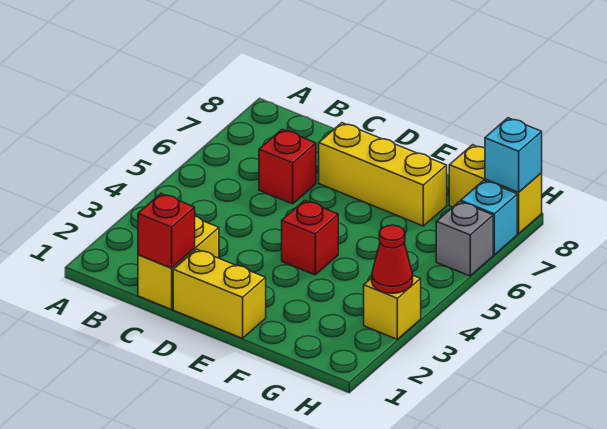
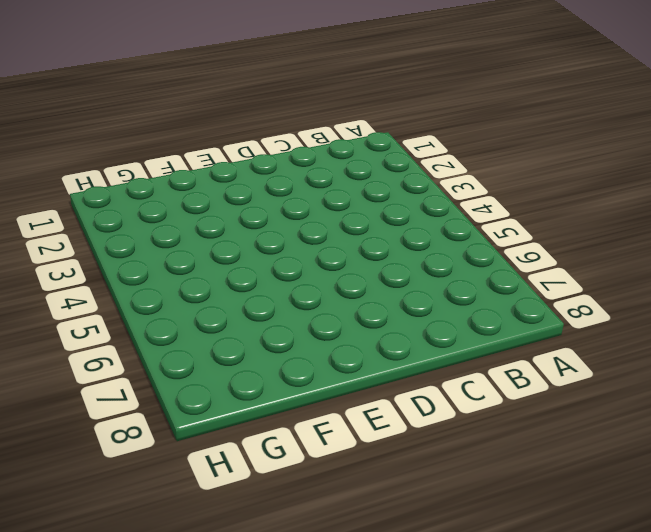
none -> yellow brick C1:C2 level 1
none -> red brick C6 level 1
none -> yellow brick D1:E1 level 1

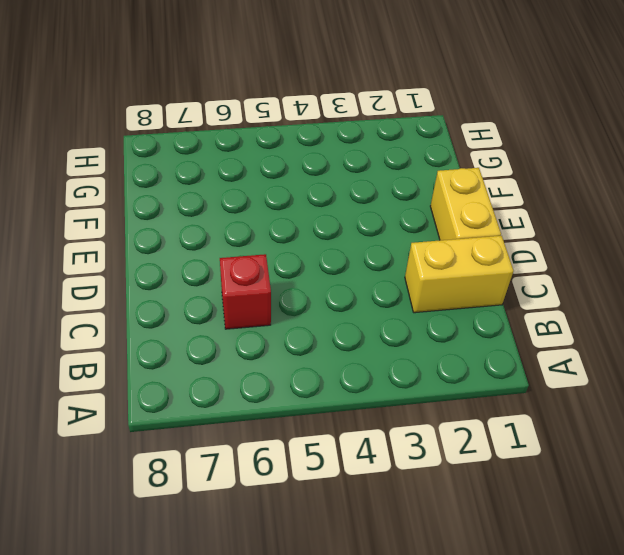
none -> yellow brick D7:F7 level 1
none -> red brick E4 level 1
none -> yellow brick G8:H8 level 1

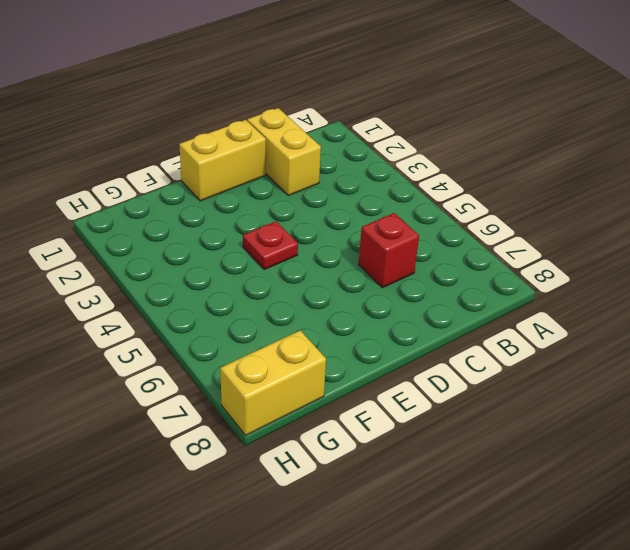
red plate E4 level 1 -> red brick E4 level 1
none -> yellow brick D7:F7 level 1
none -> yellow brick H3 level 1
none -> grey brick H6 level 1

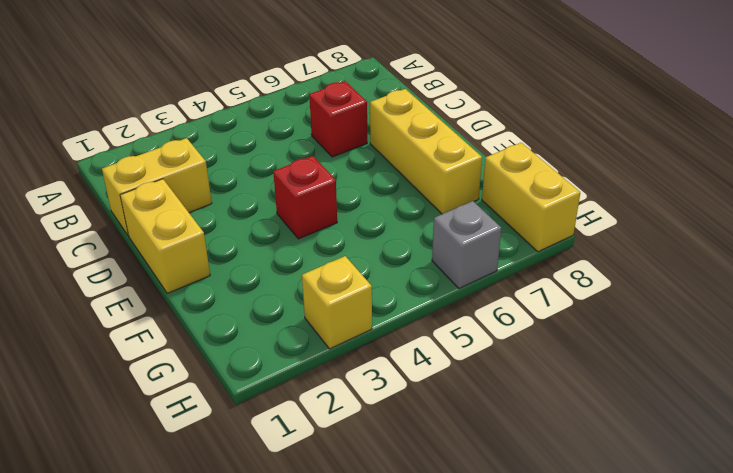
none -> cyan brick H7 level 1
none -> red brick C1 level 2
none -> red cone H3 level 2

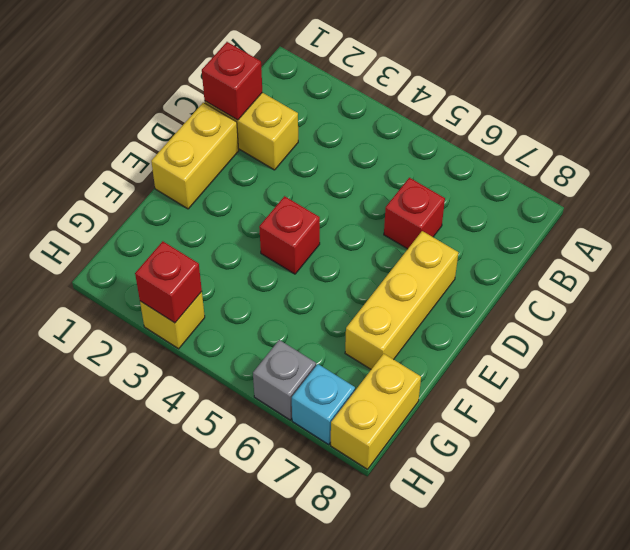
red brick H3 level 2 -> red cone H3 level 2
none -> cyan brick H8 level 2

